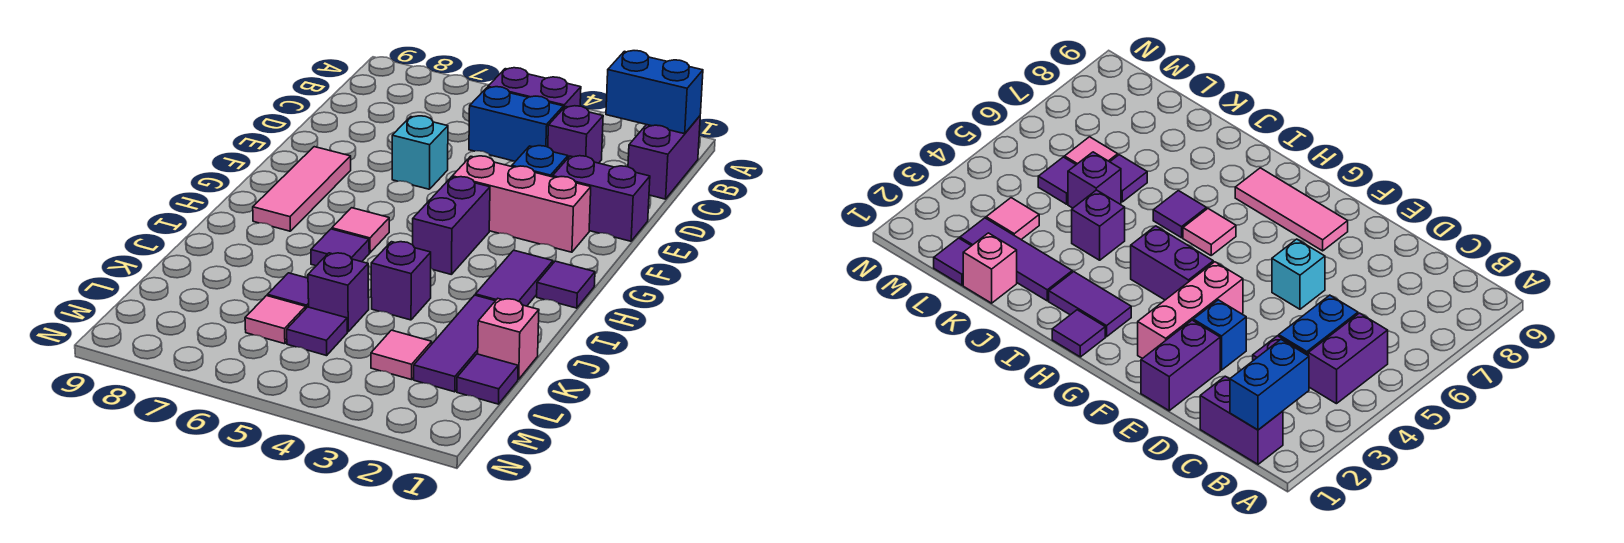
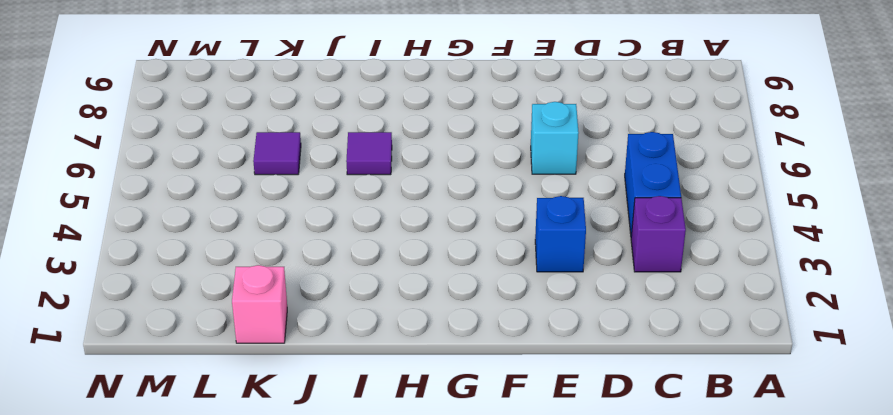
none -> purple brick B1:C1 level 1
none -> purple brick B4:B5 level 1
none -> purple brick E1:E2 level 1

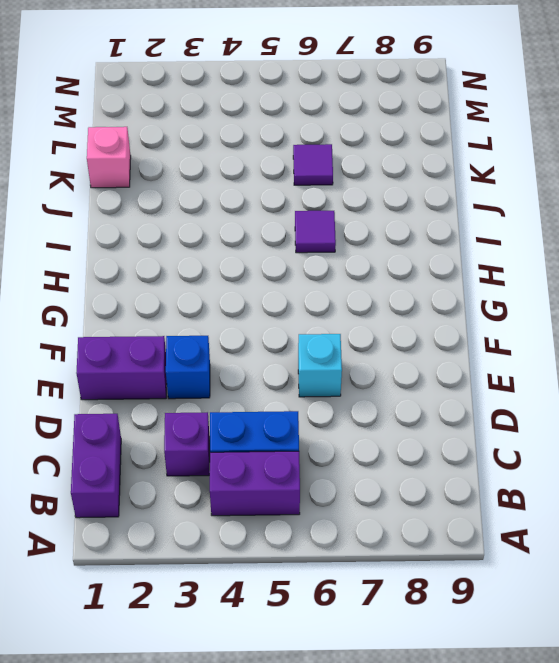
none -> pink brick F2:F4 level 1
none -> pink tile F8:H8 level 1
none -> purple brick G4:H4 level 1

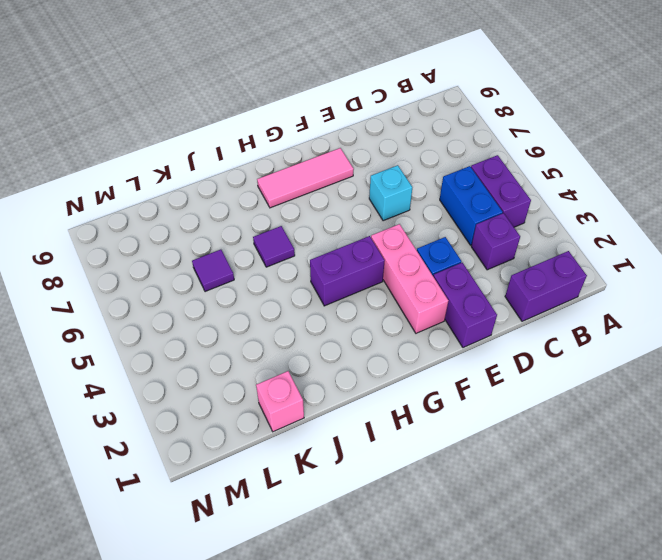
none -> purple tile H1 level 1
none -> purple tile H2:I2 level 1
none -> pink tile H6 level 1

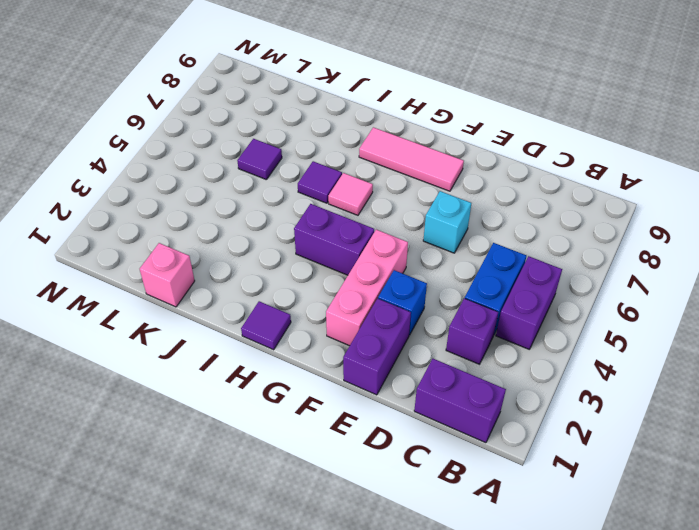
none -> purple tile H2:I2 level 1
none -> purple tile J2:L2 level 1
none -> purple brick J4 level 1

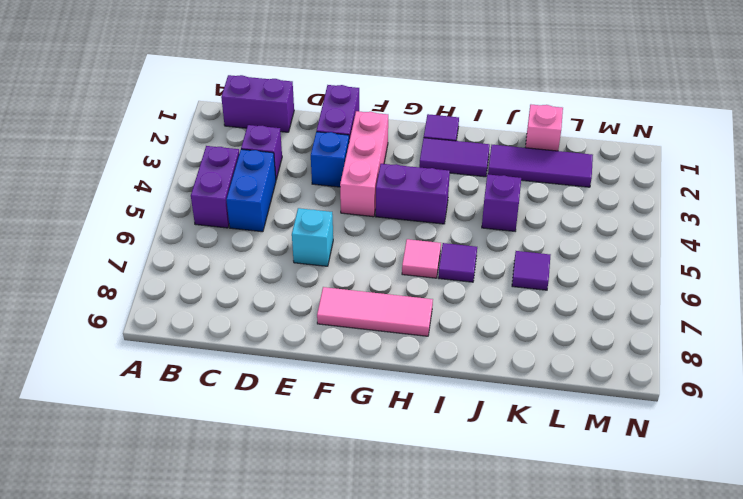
none -> purple brick K5 level 1
none -> purple tile L1 level 1
none -> pink tile L3 level 1

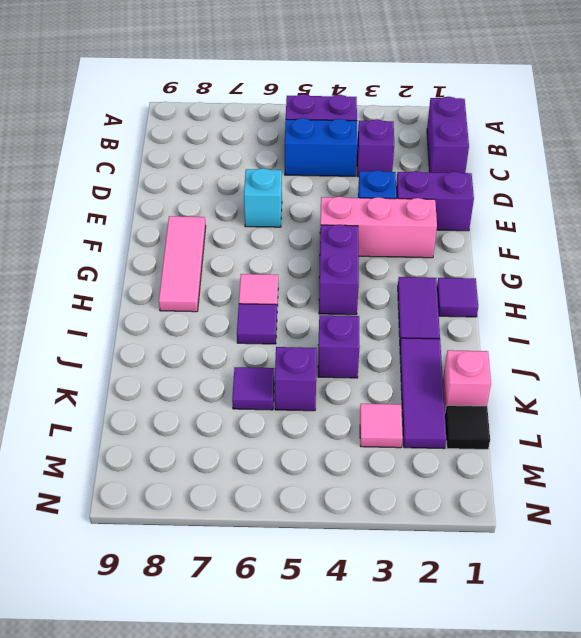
black tile L1 level 1 -> purple tile L1 level 1
none -> purple tile L5 level 1
none -> pink tile L6 level 1
none -> blue brick B1:B2 level 2

